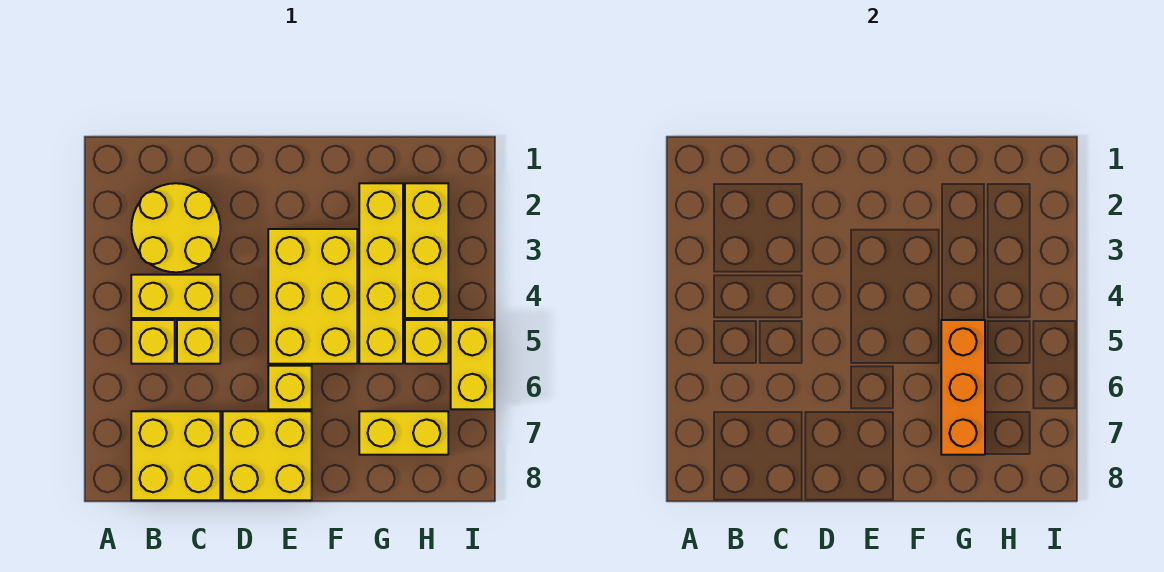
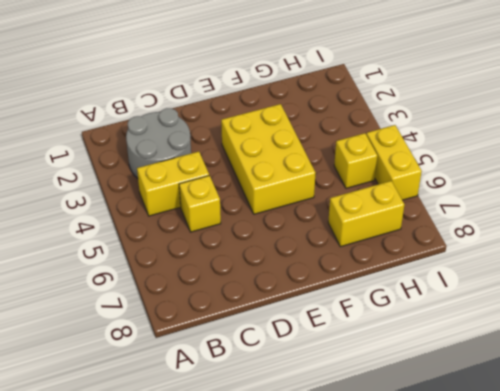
grey round brick B2:C3 level 1 -> yellow round brick B2:C3 level 1
none -> yellow brick B5 level 1
none -> yellow brick B7:C8 level 1
none -> yellow brick D7:E8 level 1

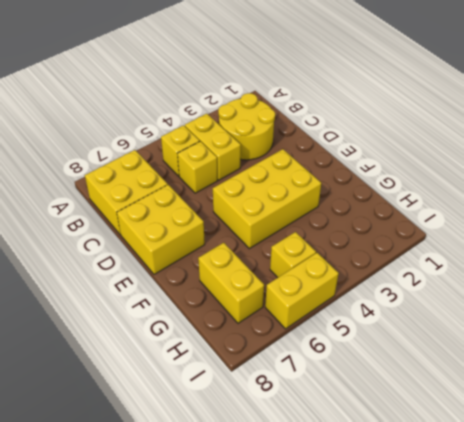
none -> yellow brick E6 level 1
none -> yellow brick G2:G5 level 1
none -> yellow brick H2:H4 level 1

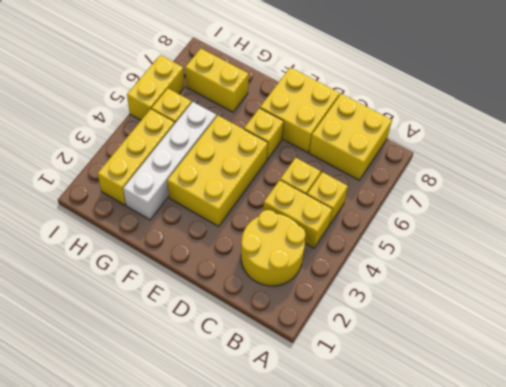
white brick G2:G5 level 1 -> yellow brick G2:G5 level 1
none -> orange brick G5:G7 level 2

